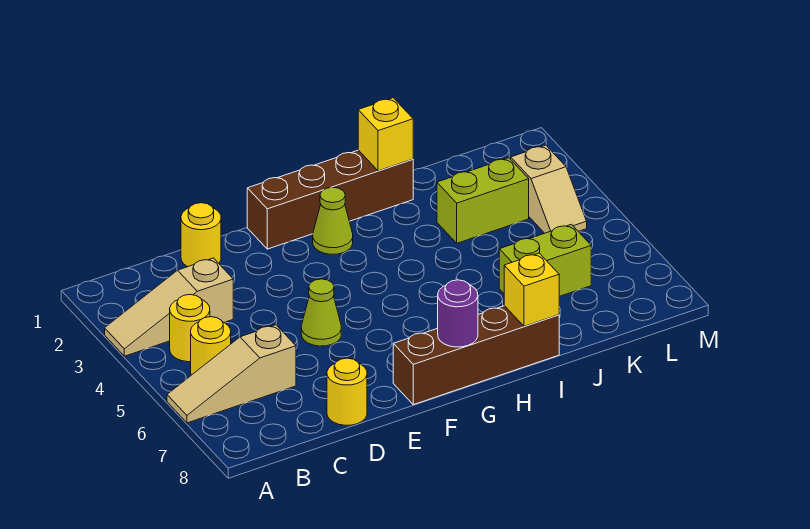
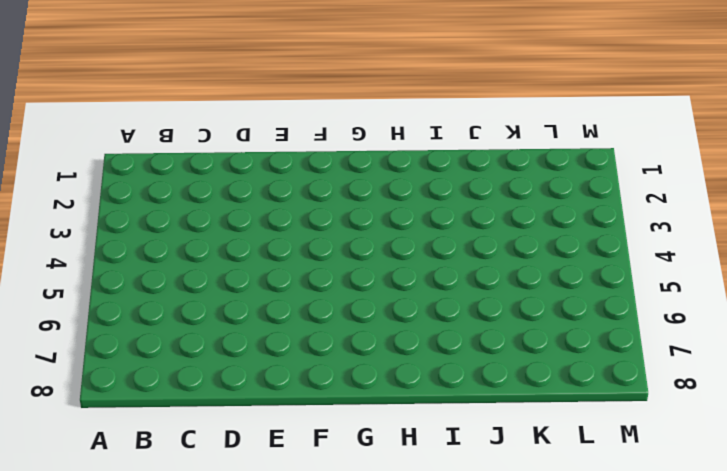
none -> tan slope A3:C3 level 1 top C
none -> tan slope A6:C6 level 1 top C
none -> yellow round brick B4 level 1

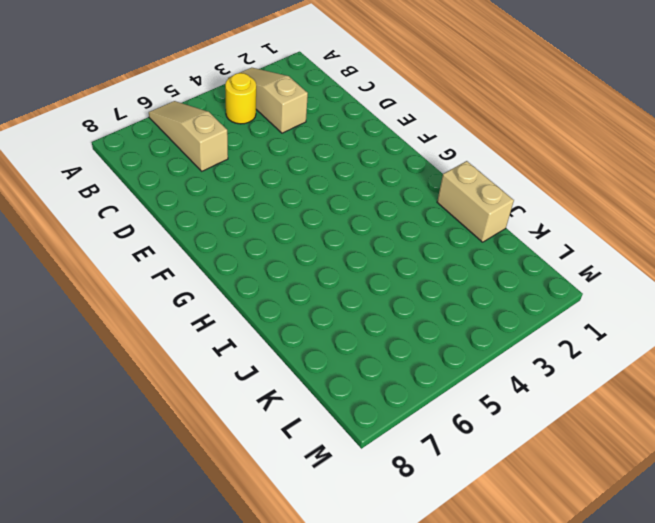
tan brick I1:J1 level 1 -> brown brick F1:I1 level 1
none -> yellow round brick B5 level 1
none -> yellow round brick D1 level 1
none -> yellow round brick D8 level 1

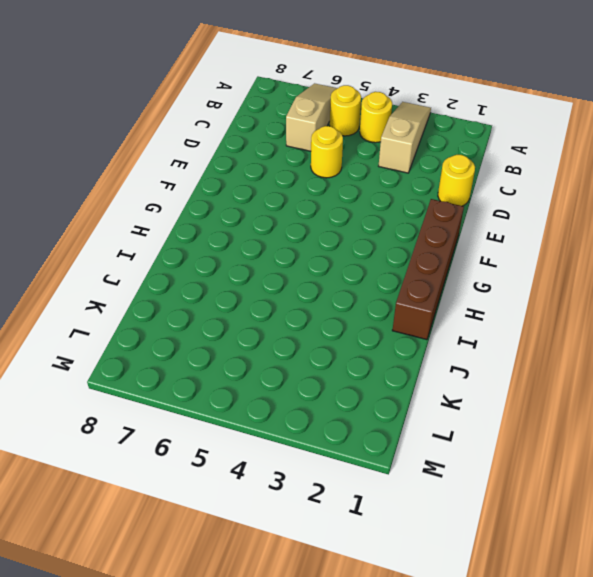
yellow round brick D5 level 1 -> yellow round brick D8 level 1
none -> lime cone E5 level 1
none -> brown brick F8:I8 level 1
none -> lime cone G2 level 1

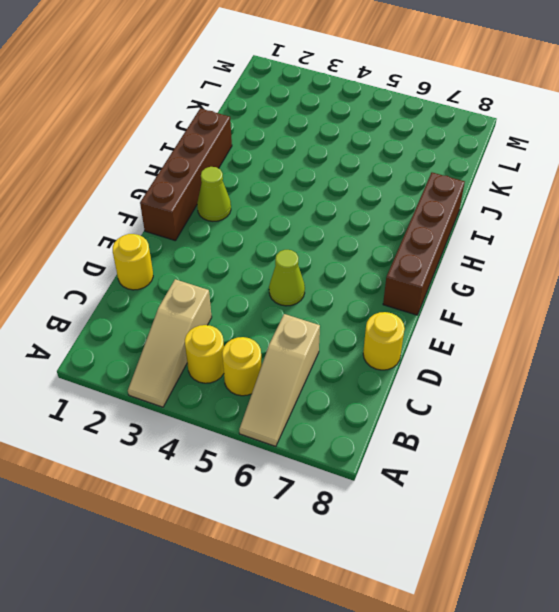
none -> lime brick J3:K3 level 1
none -> lime brick J6:K6 level 1
none -> tan slope L3:L4 level 1 top 3

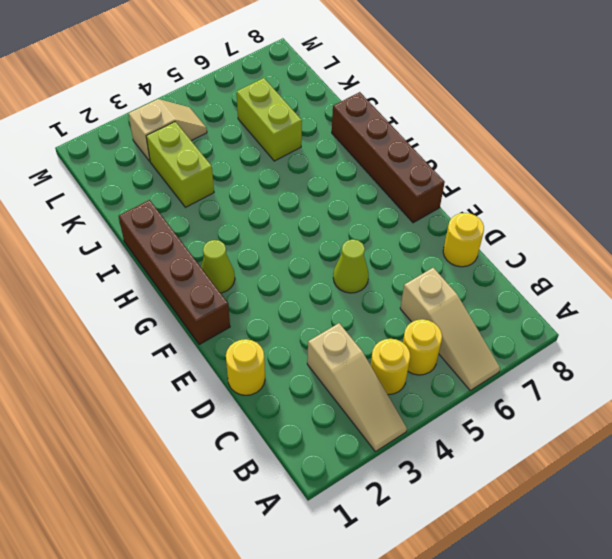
none -> purple round brick G8 level 2
none -> yellow brick I1 level 2
none -> yellow brick I8 level 2

